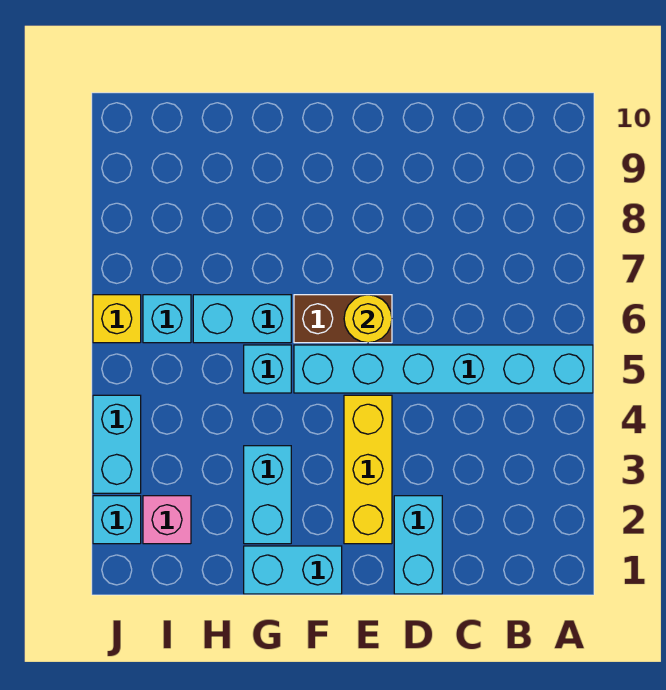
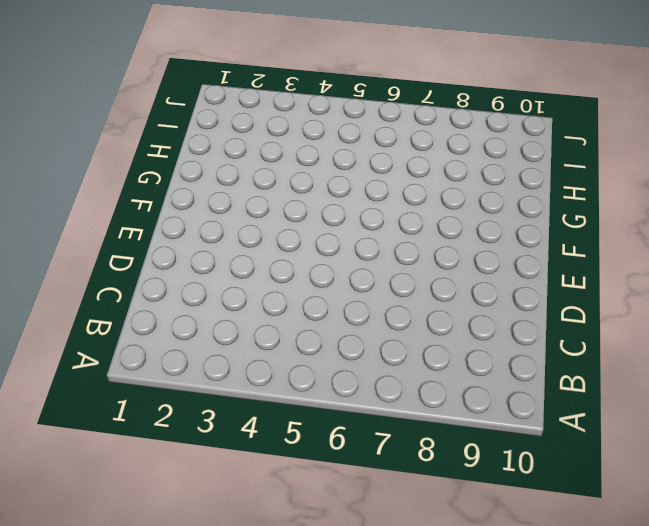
none -> cyan brick A5:F5 level 1
none -> cyan brick D1:D2 level 1
none -> yellow brick E2:E4 level 1

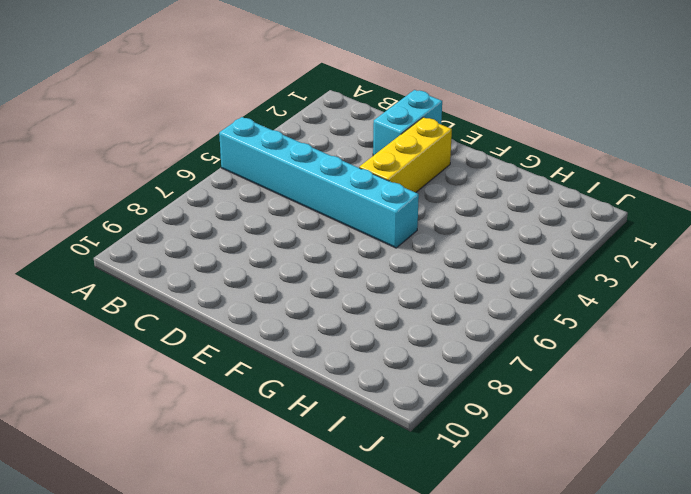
none -> brown brick E6:F6 level 1
none -> cyan brick F1:G1 level 1
none -> cyan brick G2:G3 level 1

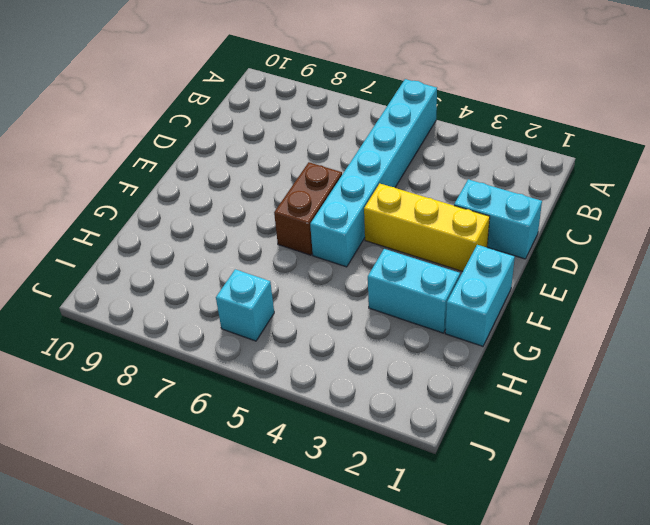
none -> cyan brick G5 level 1
none -> cyan brick G6:H6 level 1
none -> pink brick I2 level 1

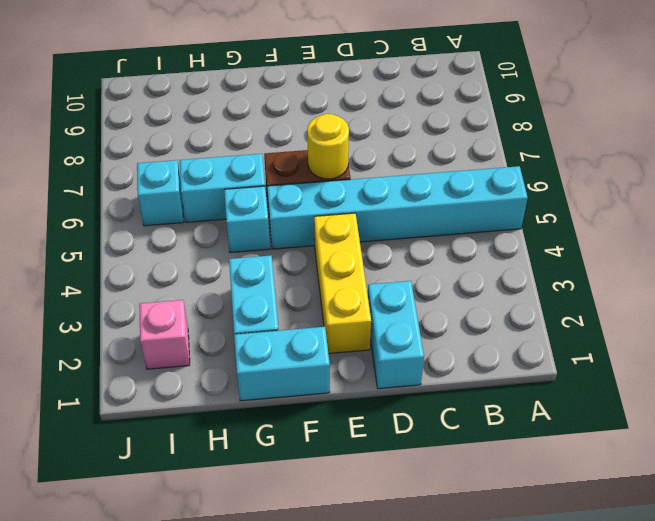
none -> cyan brick J2 level 1
none -> cyan brick J3:J4 level 1
none -> yellow brick J6 level 1

